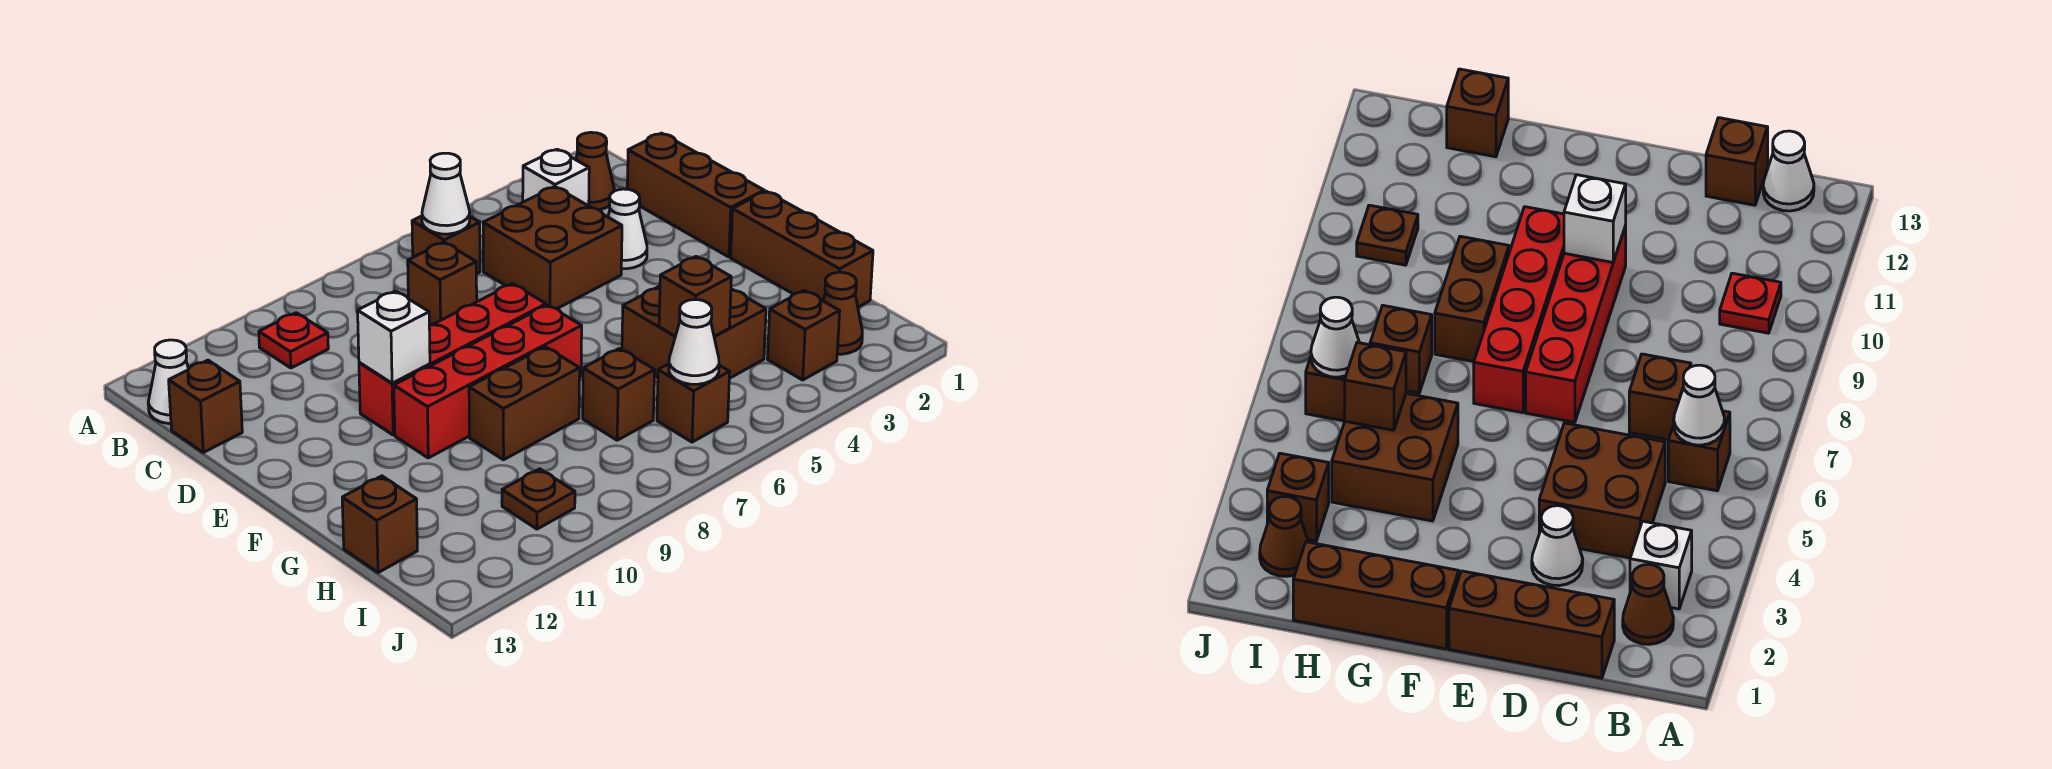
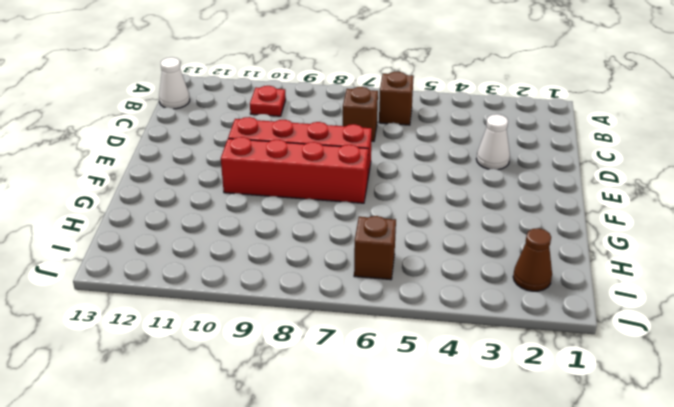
none -> brown cone B2 level 1
none -> white brick B3 level 1
none -> brown brick C1:E1 level 1

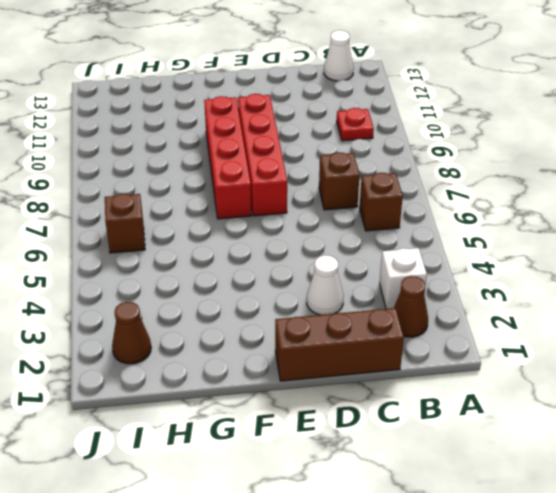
none -> brown brick C4:D5 level 1
none -> brown brick C13 level 1
none -> brown brick F1:H1 level 1

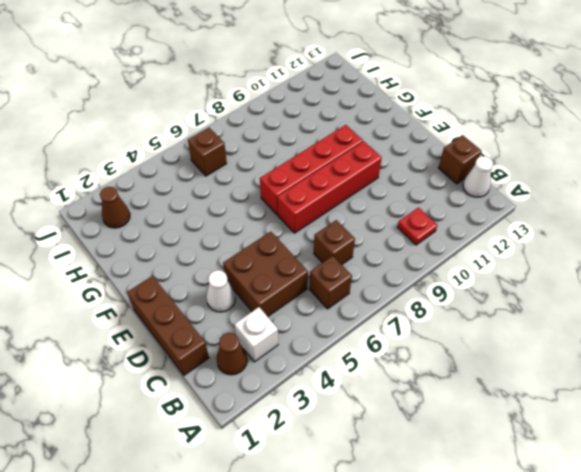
none -> brown brick F1:H1 level 1
none -> brown brick G4:H5 level 1
none -> brown brick G8:G9 level 1

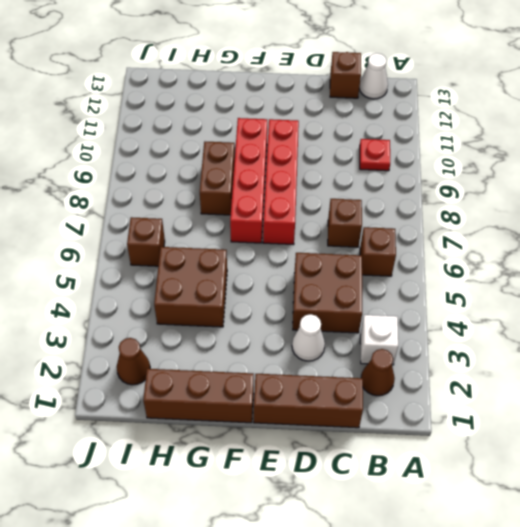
none -> brown brick H7 level 1
none -> brown brick H13 level 1
none -> brown brick I3 level 1

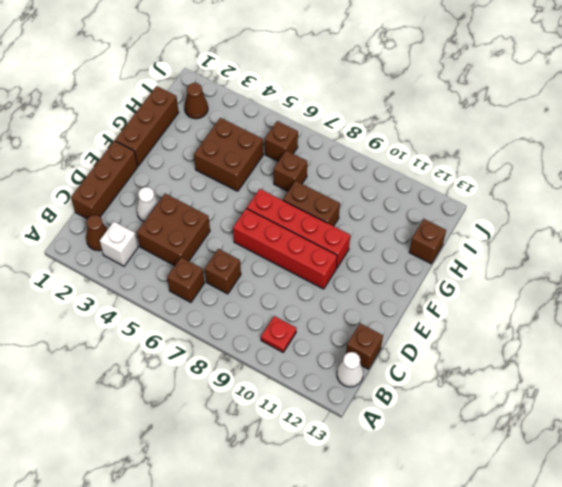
none -> brown brick I3 level 1
none -> brown plate I10 level 1
none -> white cone B6 level 2

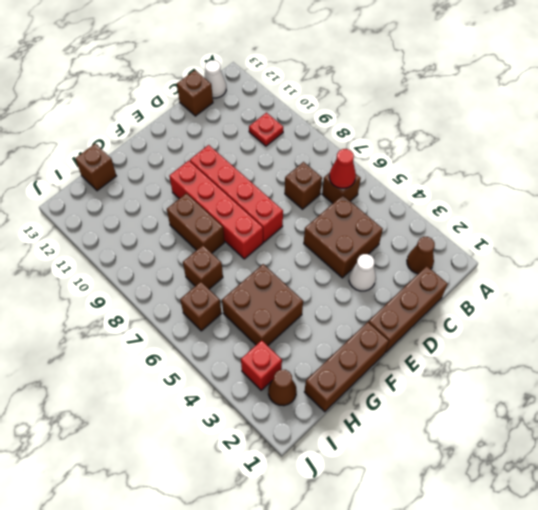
red cone B6 level 2 -> white cone B6 level 2
red brick I3 level 1 -> brown brick I3 level 1
none -> white brick B3 level 1
none -> brown plate I10 level 1
none -> white brick E10 level 2

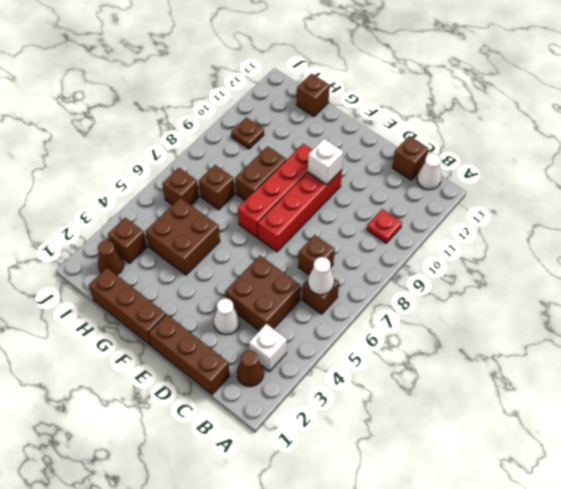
none -> brown brick H5 level 2
none -> white cone I6 level 2

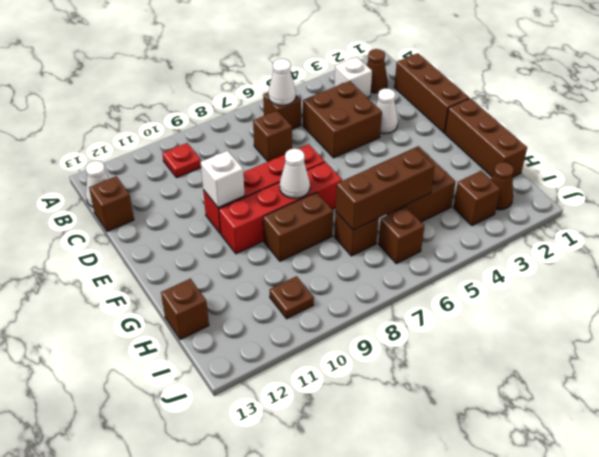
white cone F8 level 2 -> white cone I6 level 2
brown brick H5:H7 level 2 -> brown brick H5 level 2

